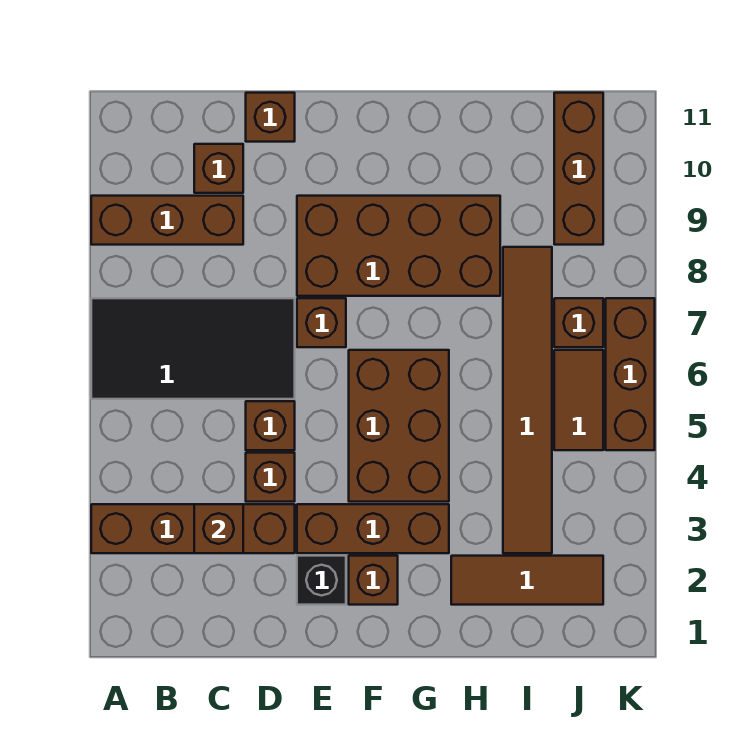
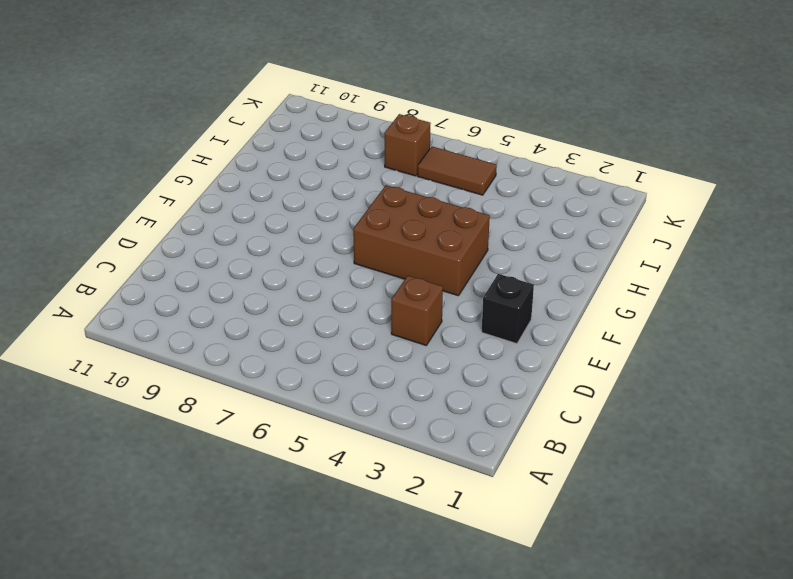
none -> brown brick A3:D3 level 1
none -> black tile A6:D7 level 1
none -> brown brick A9:C9 level 1

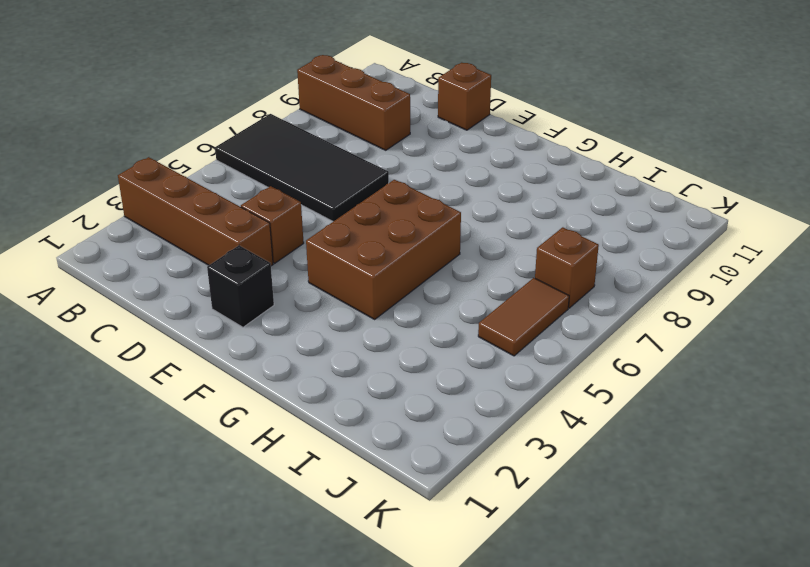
none -> brown brick C10 level 1
none -> brown brick D5 level 1
none -> brown brick E3:G3 level 1

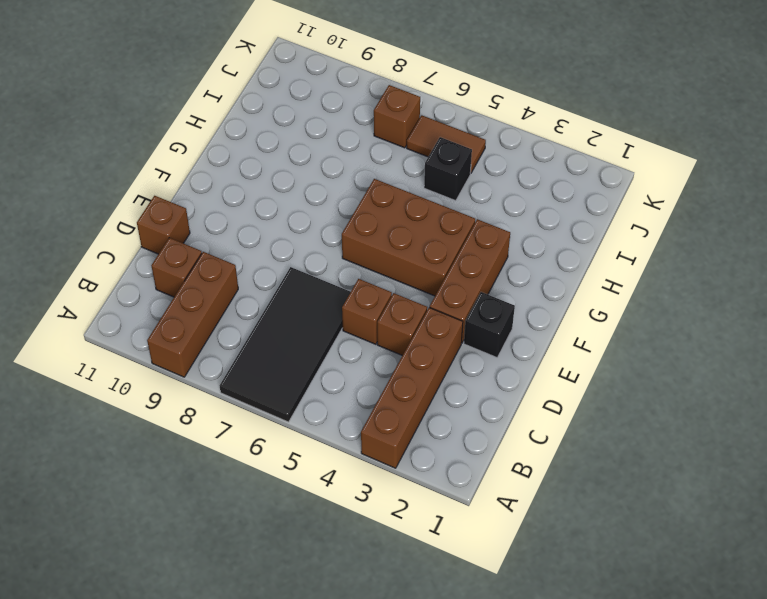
black brick I5 level 1 -> brown tile I3:I8 level 1
none -> brown brick E7 level 1
none -> brown brick E8:H9 level 1
none -> brown brick F2 level 1

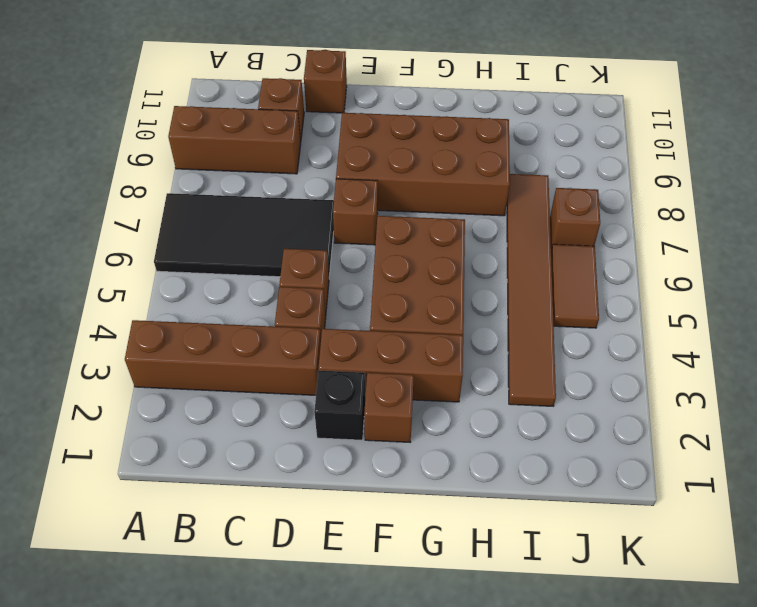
none -> brown tile H2:J2 level 1
none -> brown brick J9:J11 level 1
none -> brown brick K5:K7 level 1

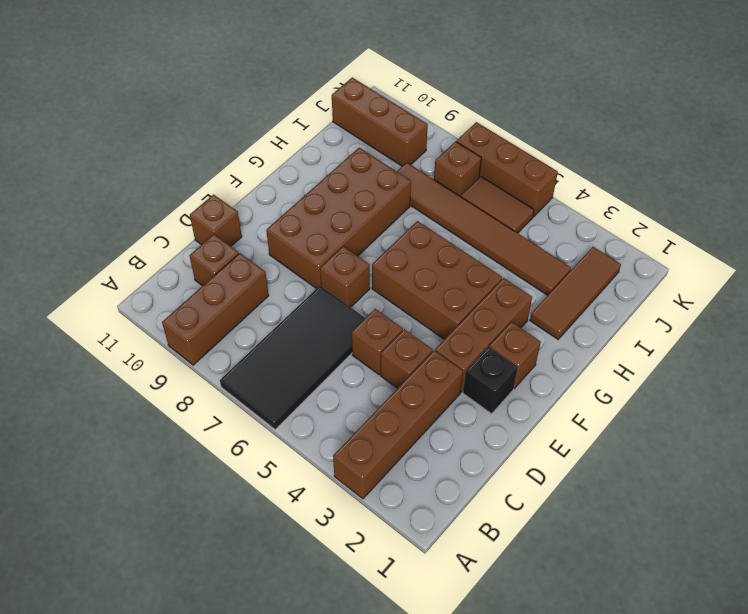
none -> brown brick C3 level 2

